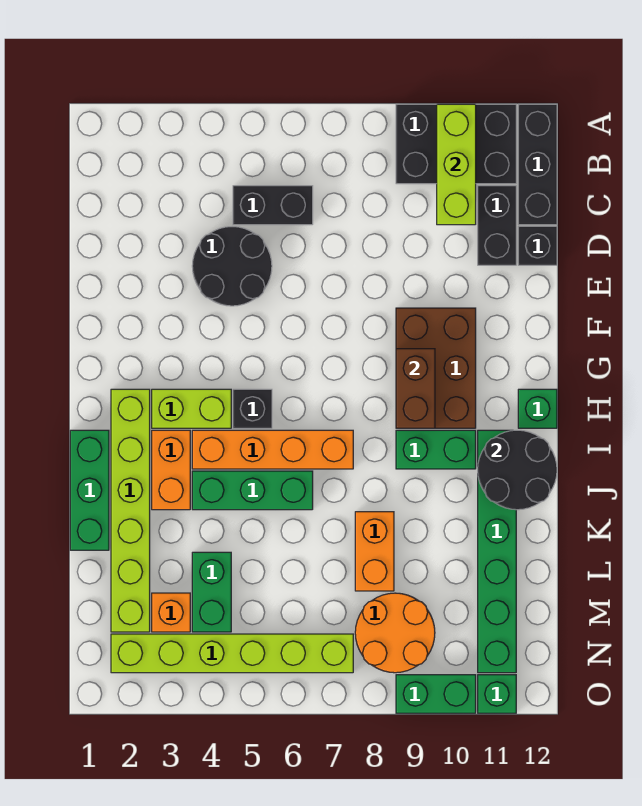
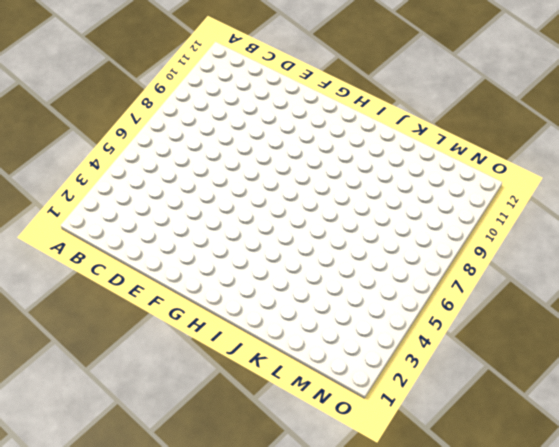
none -> black brick A9:B11 level 1
none -> black brick A12:C12 level 1
none -> black brick C5:C6 level 1

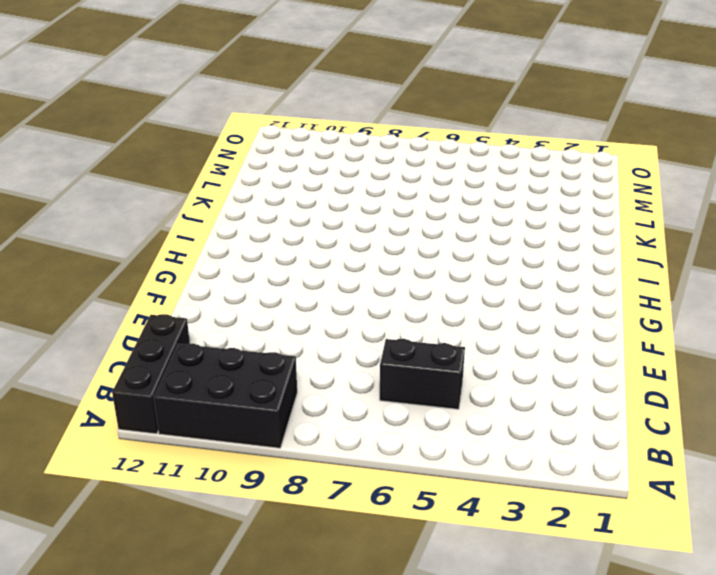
none -> black brick C11:D11 level 1
none -> black round brick D4:E5 level 1
none -> black brick D12 level 1

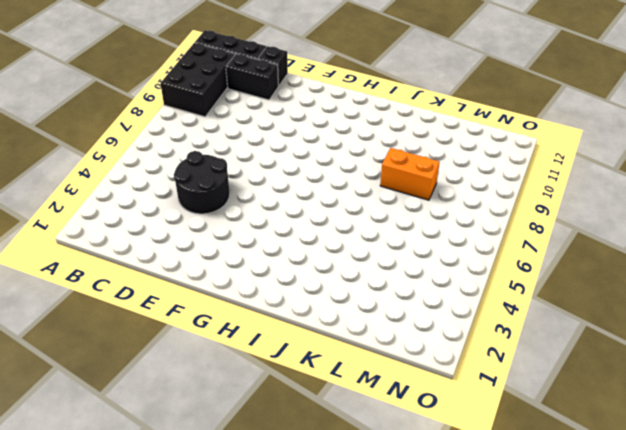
none -> black brick C5:C6 level 1
none -> brown brick F9:H10 level 1
none -> lime brick H2:M2 level 1

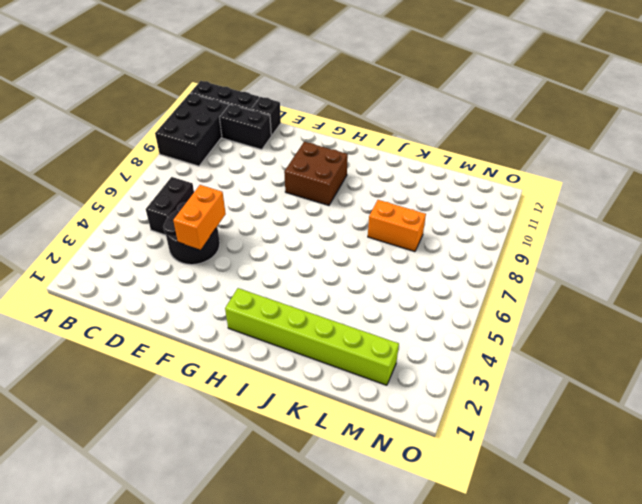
orange brick E4:E5 level 2 -> orange brick I3:J3 level 1
brown brick G9:H10 level 1 -> brown brick F9:H10 level 1
none -> lime brick H3:H4 level 1
none -> black brick H5 level 1
none -> green brick H12 level 1

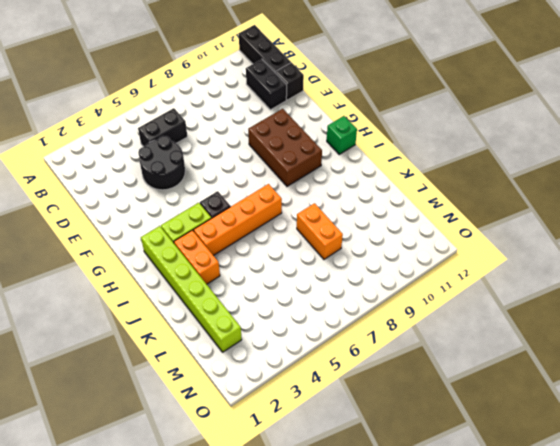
none -> black brick A9:B11 level 1
none -> green brick I1:K1 level 1
none -> green brick I9:I10 level 1

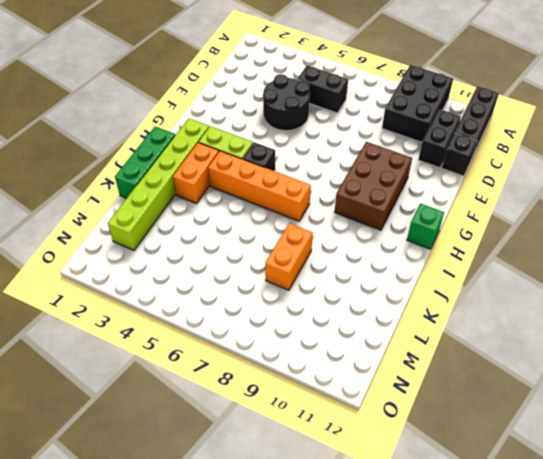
black brick A9:C10 level 1 -> black brick A9:B11 level 1
none -> green brick I9:I10 level 1
none -> green brick I11:N11 level 1
none -> green brick J4:J6 level 1

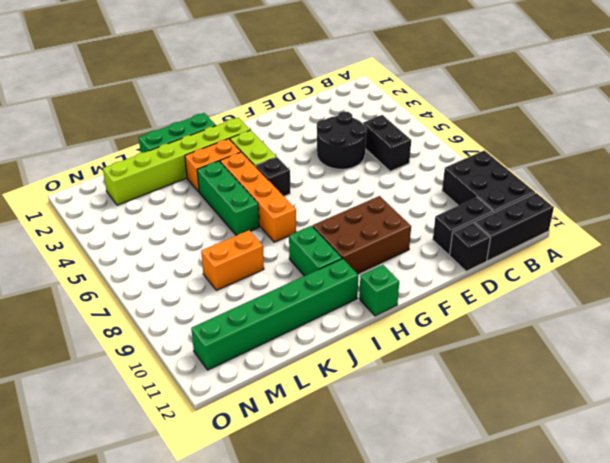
none -> green brick L4:M4 level 1
none -> orange brick M3 level 1
none -> orange round brick M8:N9 level 1

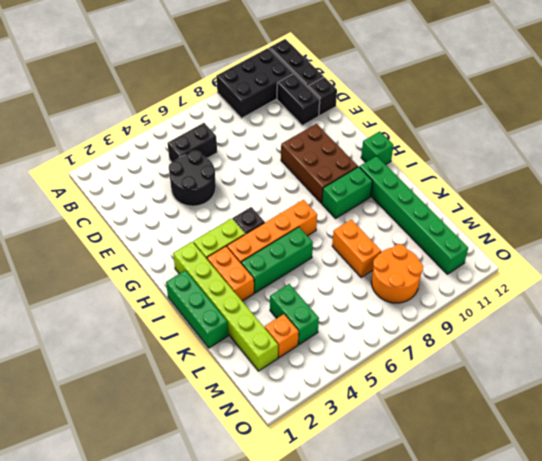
none -> lime brick N2:N7 level 1
none -> green brick O9:O10 level 1
none -> green brick O11 level 1

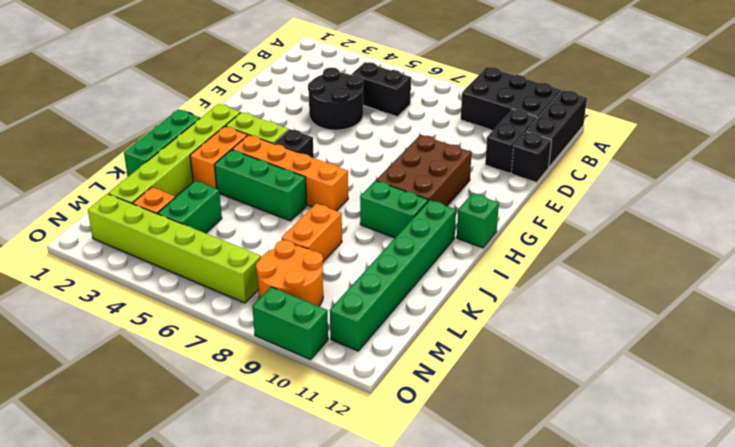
none -> green brick O11 level 1
none -> lime brick A10:C10 level 2
none -> brown brick G9:H9 level 2

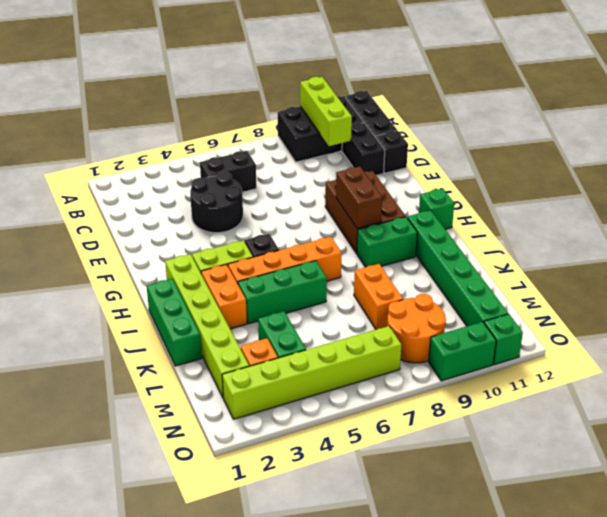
none -> black round brick I11:J12 level 2

